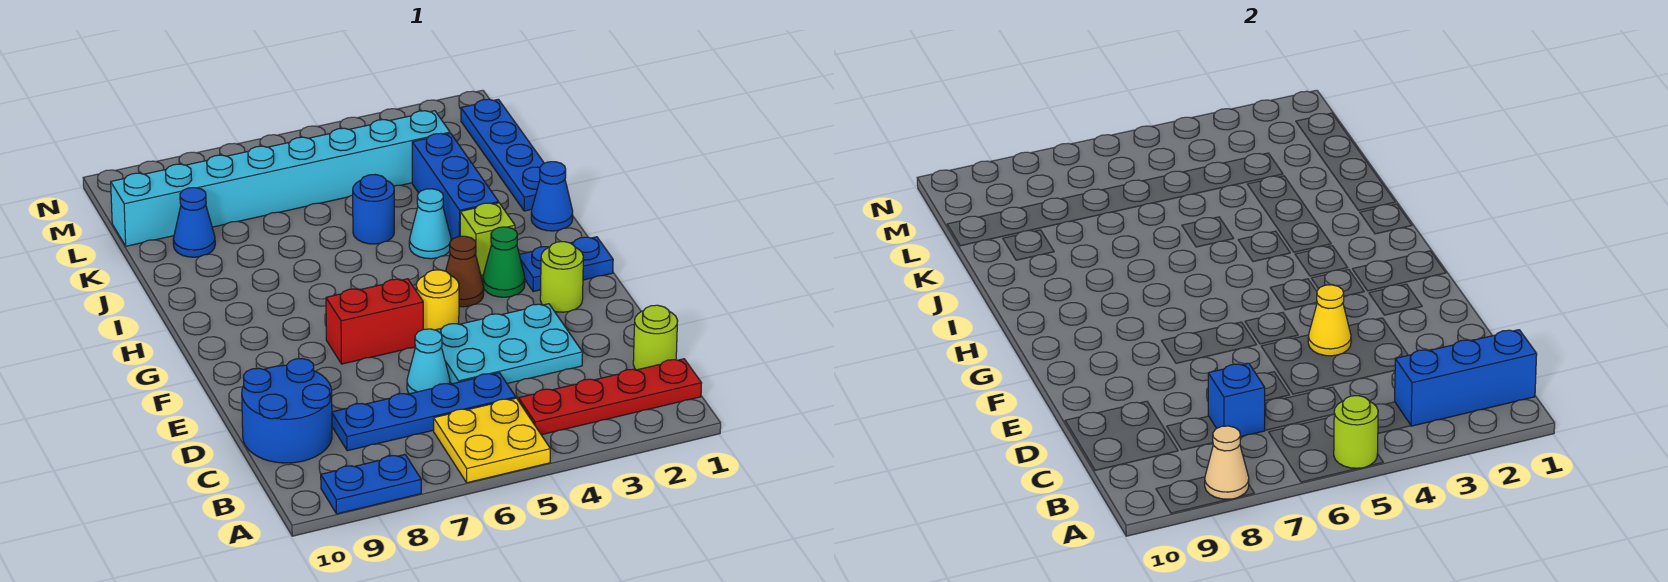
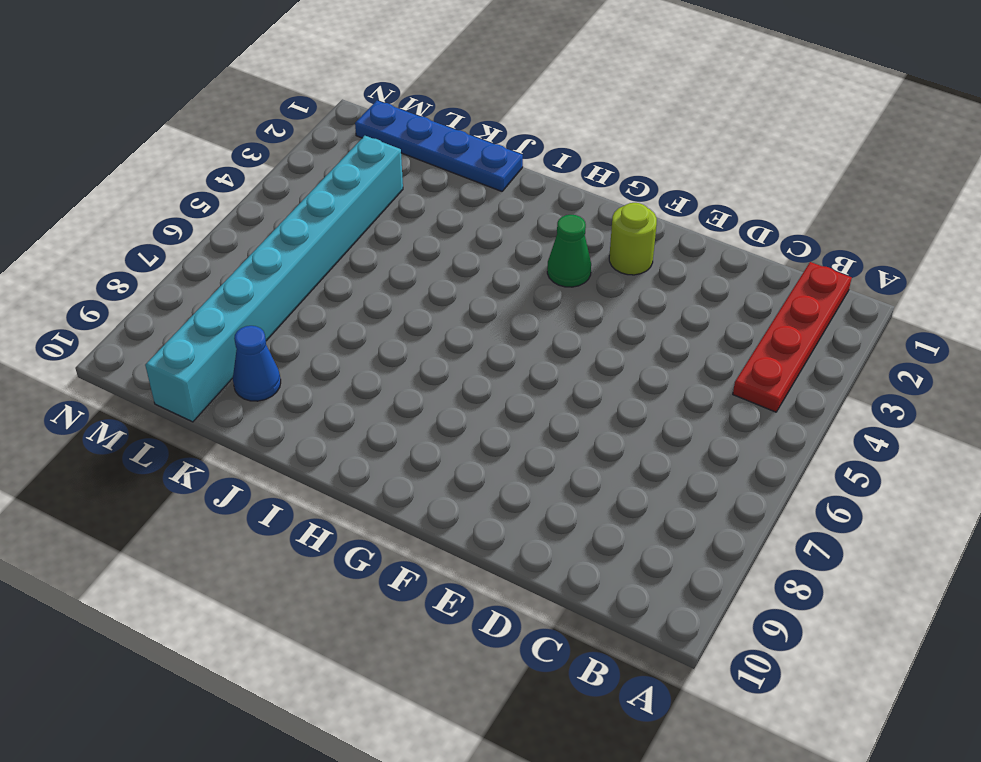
none -> yellow plate A5:B6 level 1
none -> blue plate A8:A9 level 1
none -> lime round brick C1 level 1

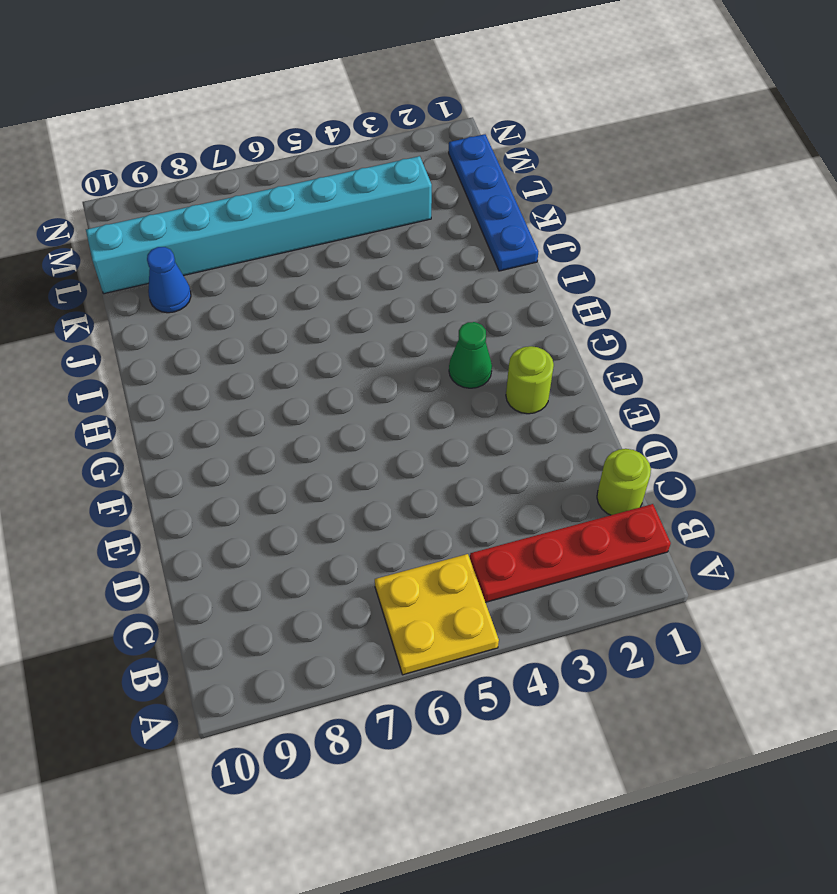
none -> blue plate A8:A9 level 1
none -> blue plate C5:C8 level 1
none -> blue round brick C9:D10 level 1

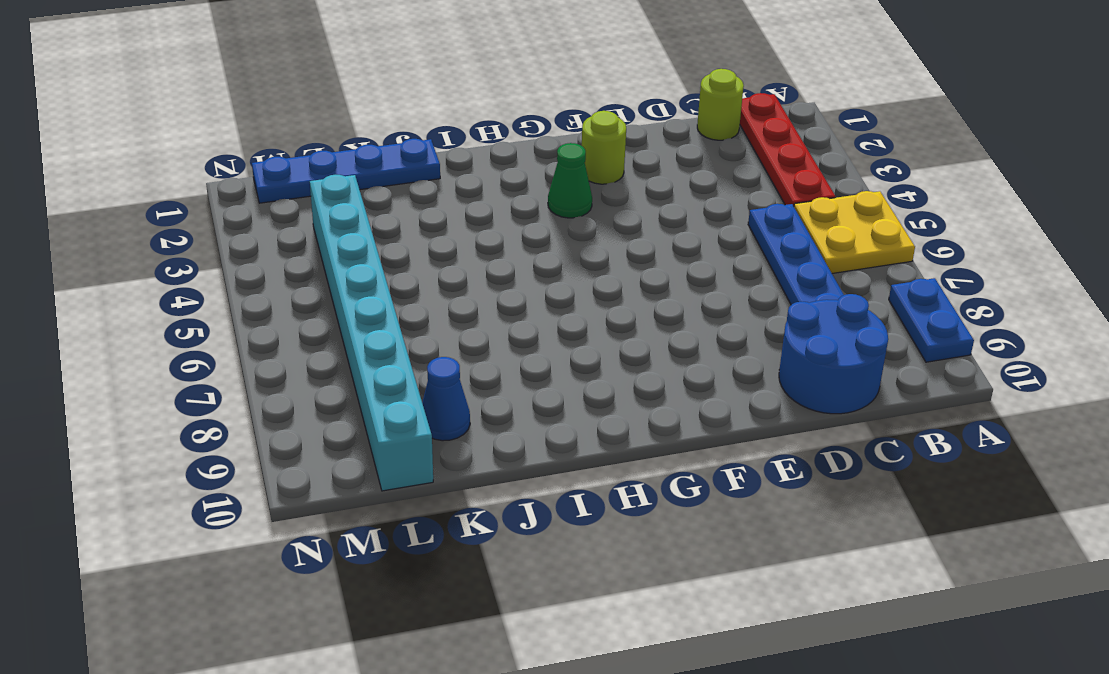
none -> cyan plate D3:E5 level 1
none -> cyan cone D6 level 1
none -> yellow round brick F5 level 1

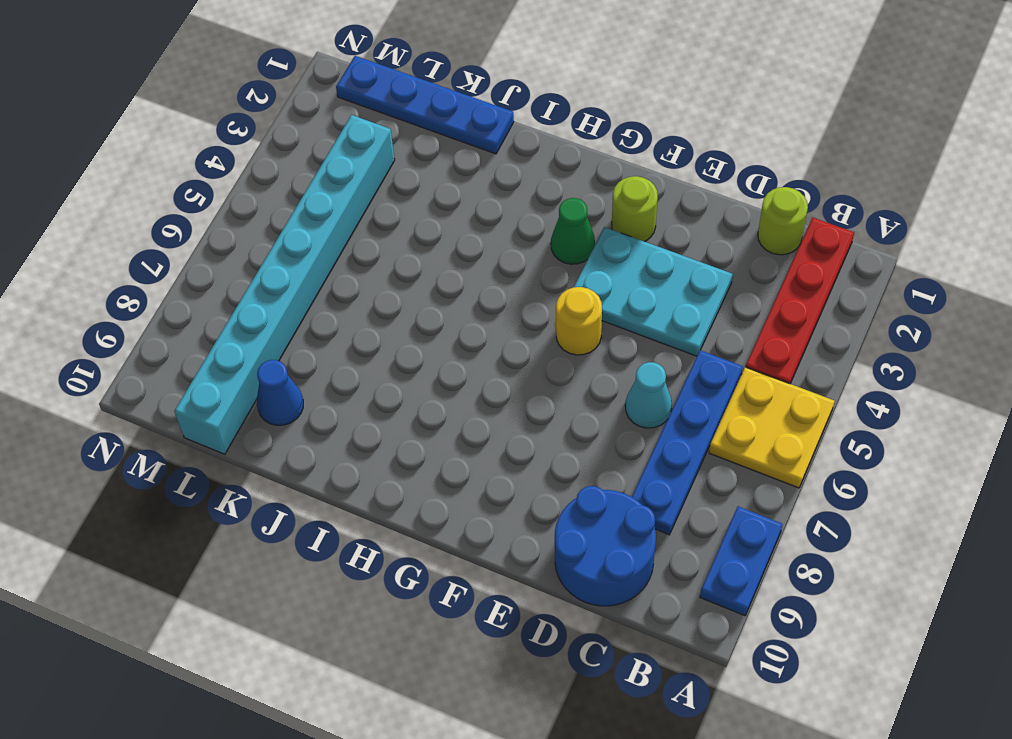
cyan plate D3:F4 level 1 -> cyan plate D3:E5 level 1
none -> red brick F6:F7 level 1
none -> blue plate G1:G2 level 1
none -> brown cone G4 level 1

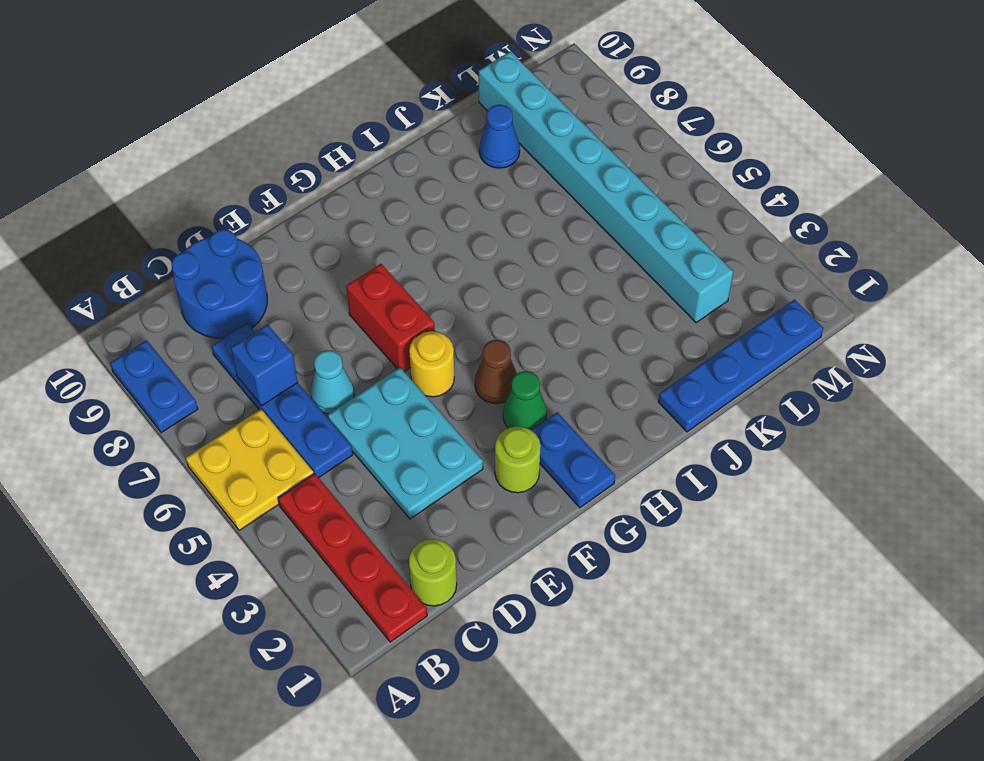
none -> lime brick H3 level 1
none -> blue cone I1 level 1
none -> blue brick I3:K3 level 1

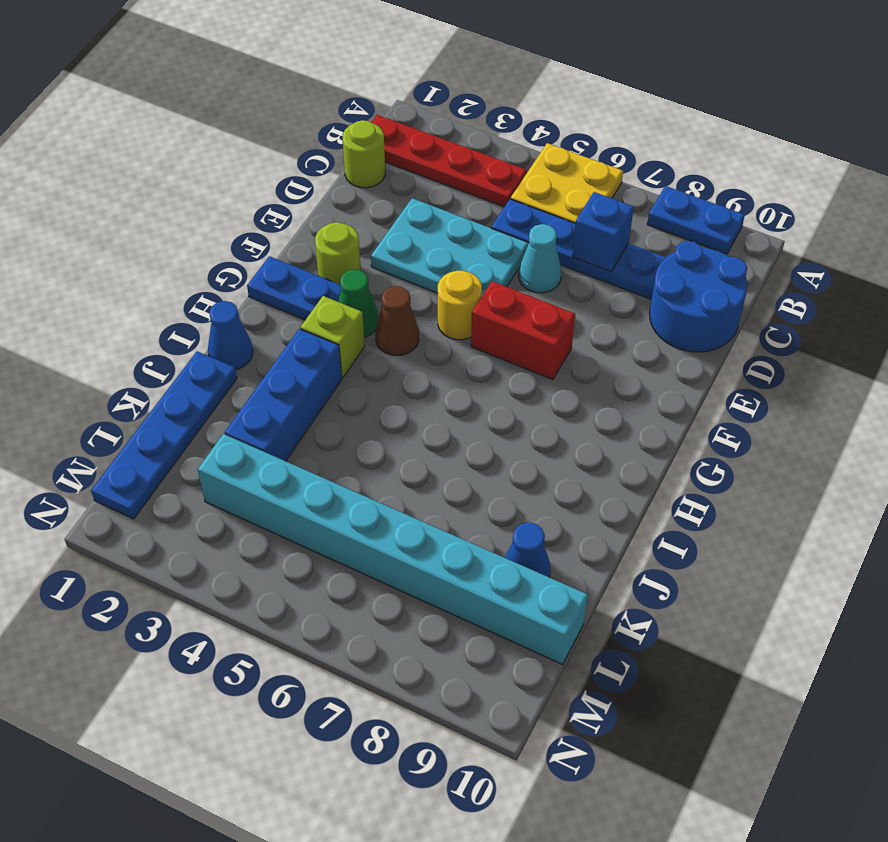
none -> cyan cone I4 level 1
none -> blue round brick J5 level 1
none -> lime round brick A5 level 2

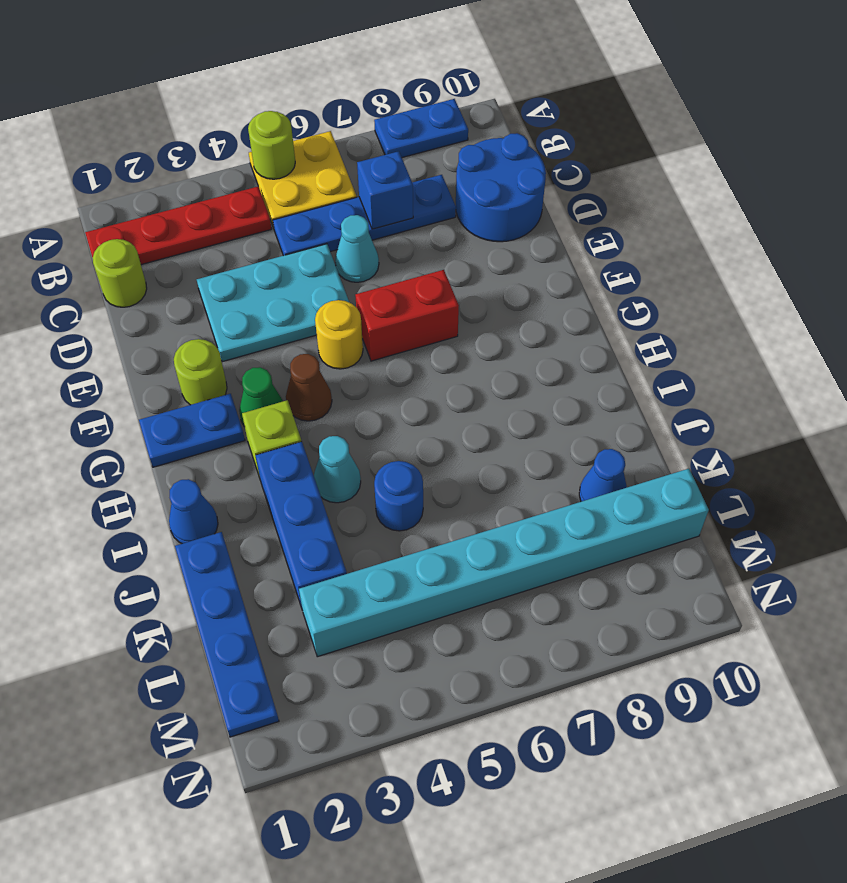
none -> tan cone A8 level 2
none -> blue brick B1:B3 level 2
none -> yellow cone E4 level 2

